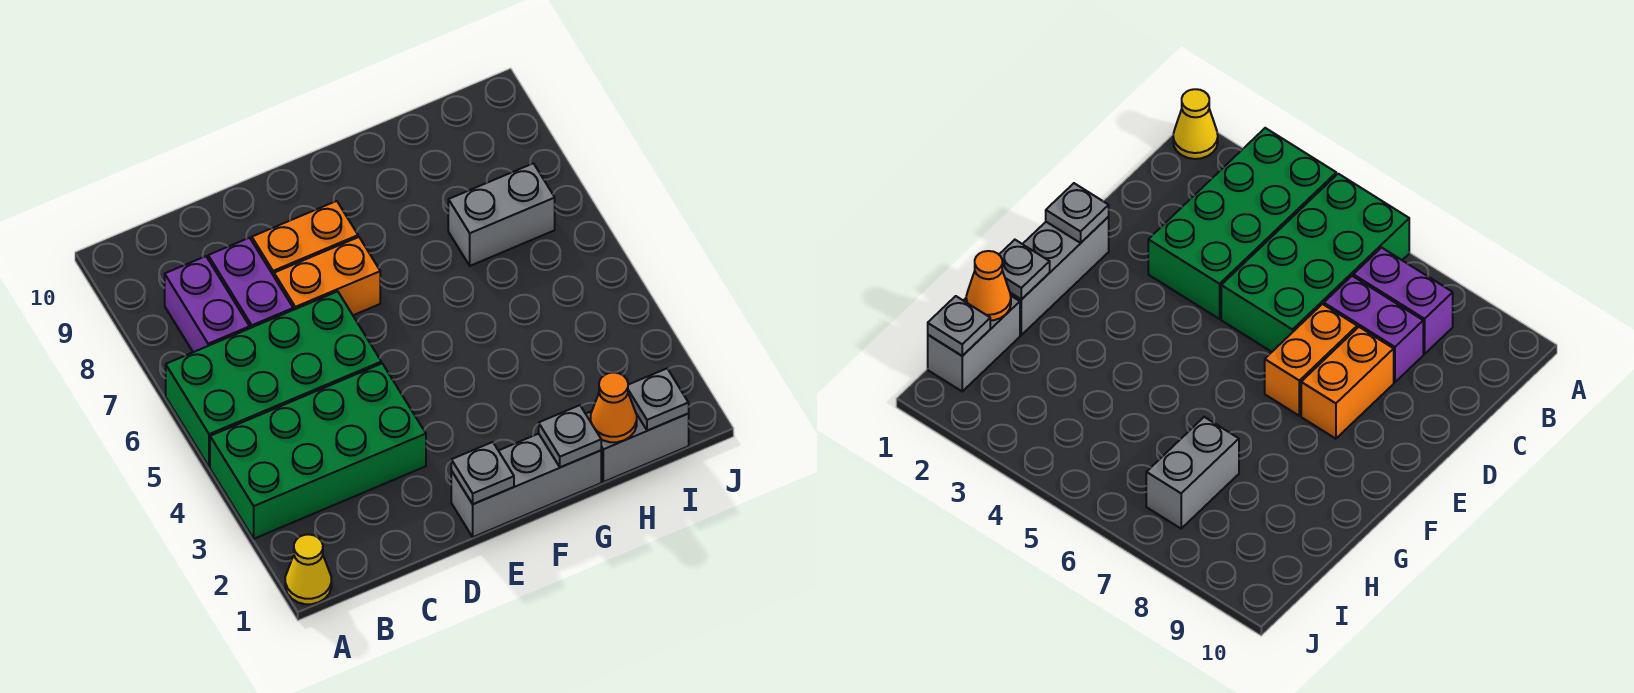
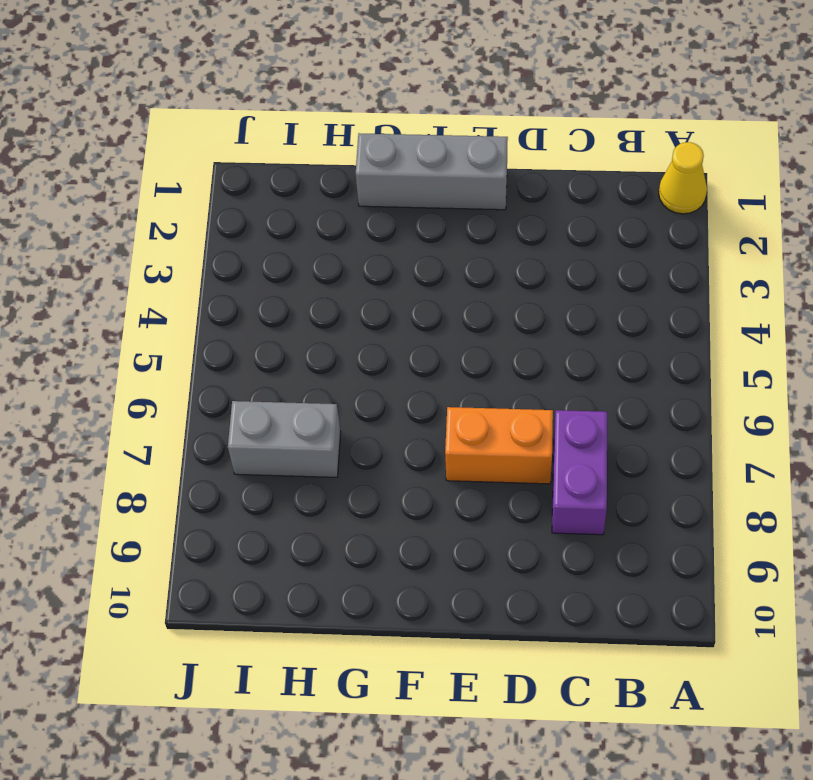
none -> green brick A3:D4 level 1
none -> green brick A5:D6 level 1
none -> purple brick B7:B8 level 1

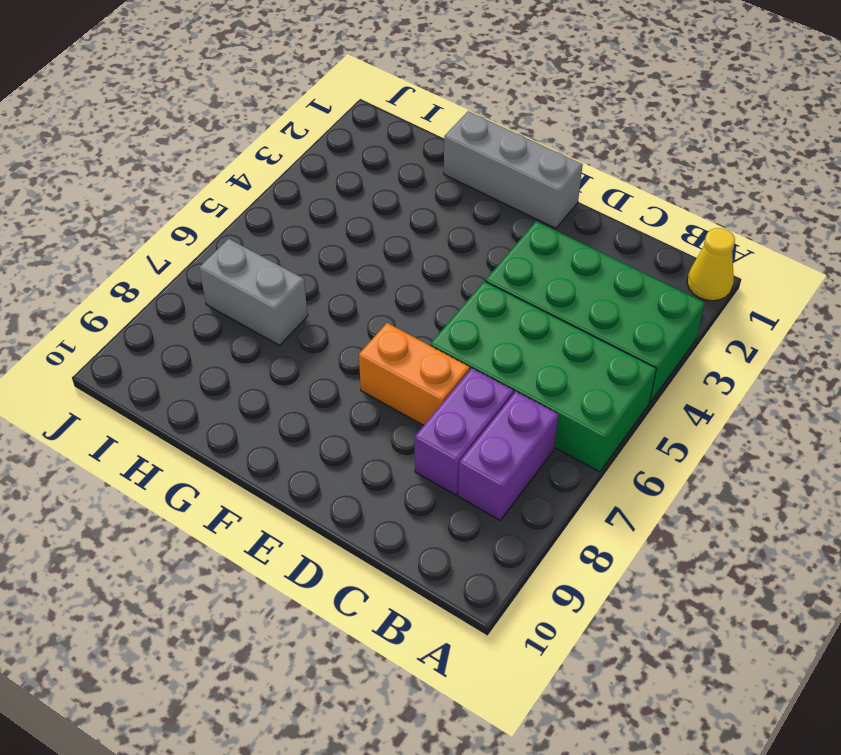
none -> orange brick D8:E8 level 1
none -> grey brick H1:I1 level 1
none -> grey plate E1 level 2

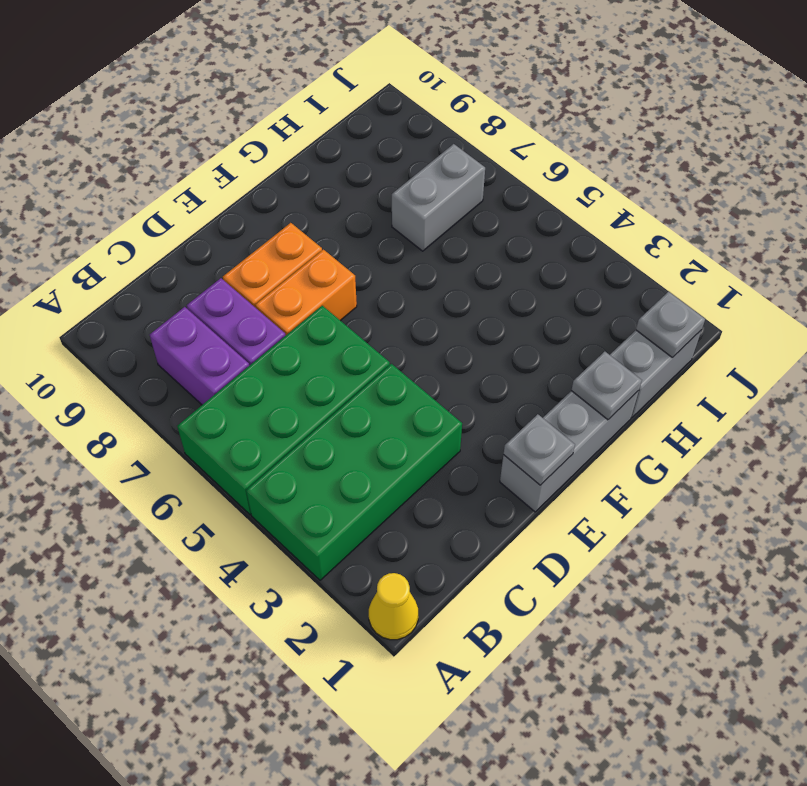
none -> orange cone H1 level 2

